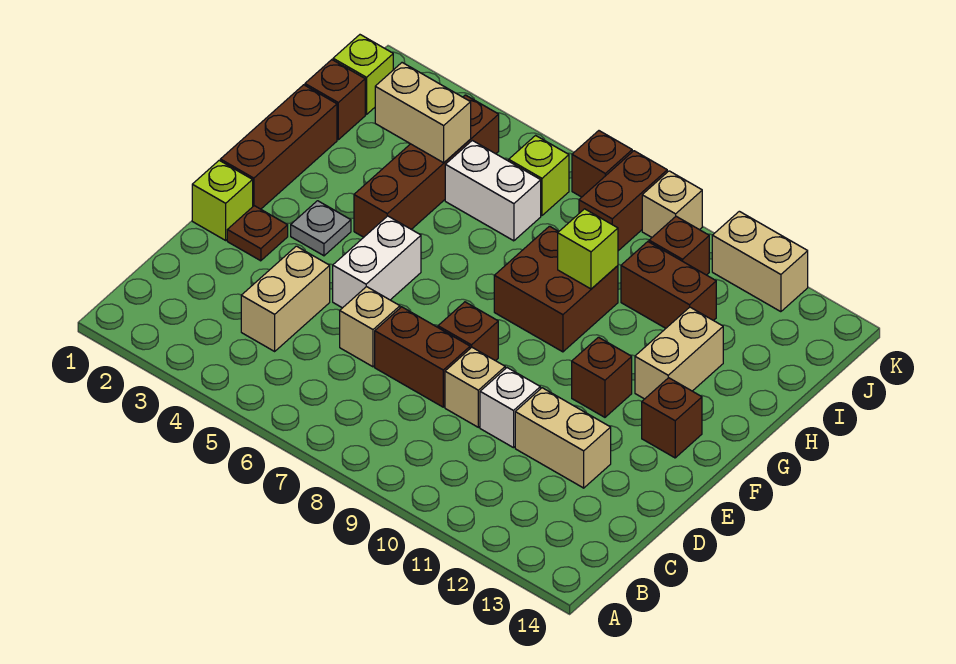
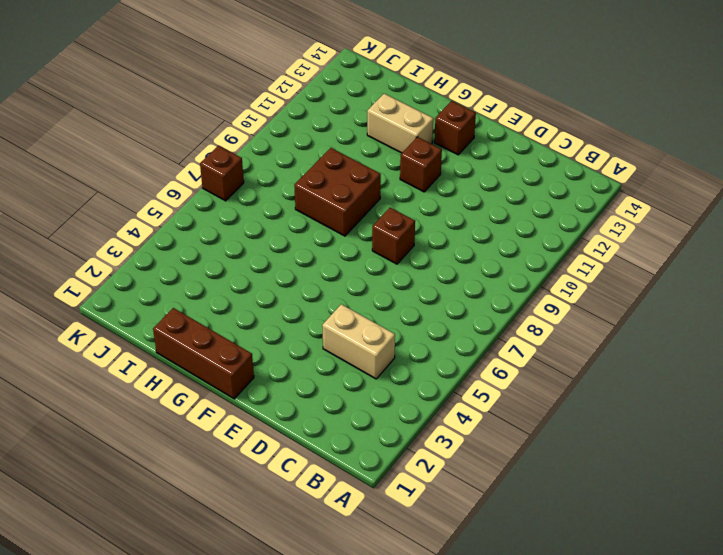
none -> tan brick D6 level 1
none -> brown brick D7:D8 level 1
none -> tan brick D9 level 1

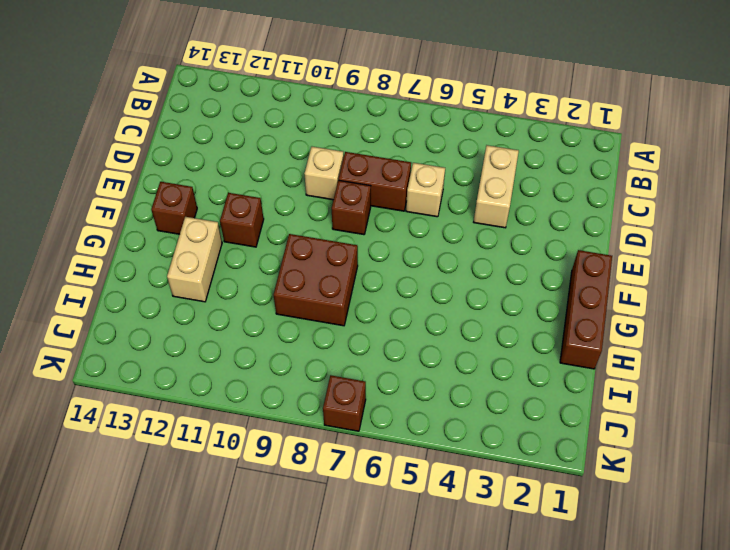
none -> white brick D10 level 1
none -> tan brick D11:D12 level 1
none -> lime brick E1 level 1

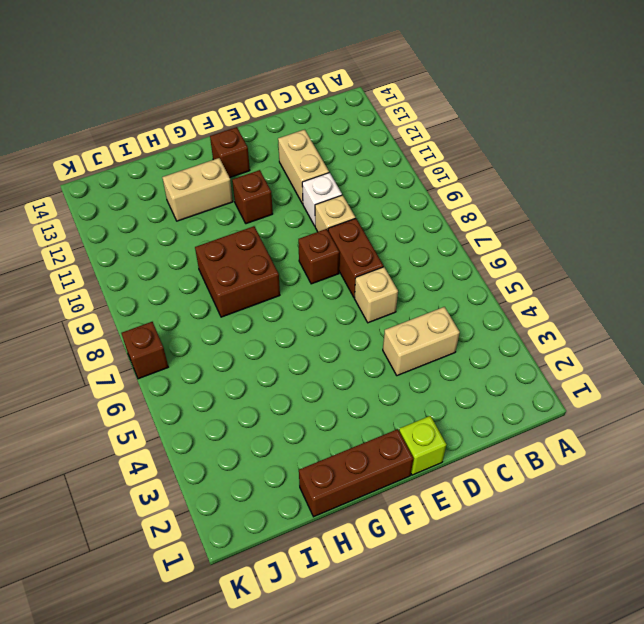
none -> brown plate E2 level 1
none -> white brick E5:F5 level 1
none -> grey plate F3 level 1

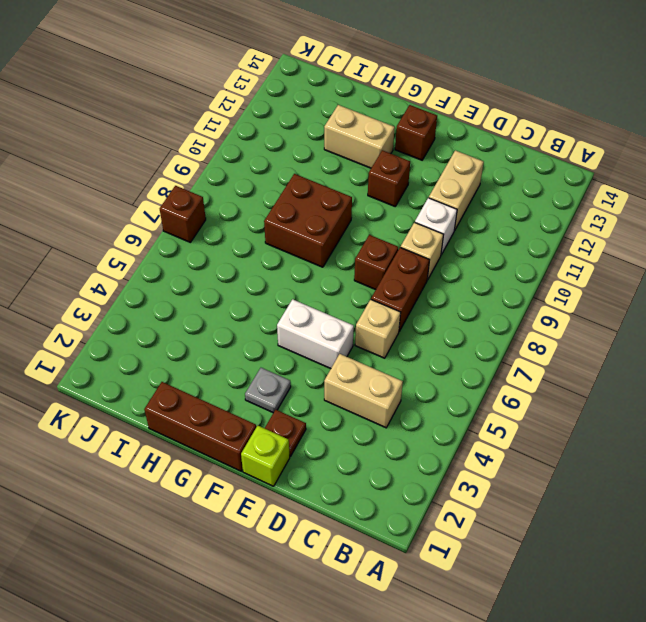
none -> brown brick G4:J4 level 1
none -> brown brick I1 level 1
none -> white brick I5:I6 level 1

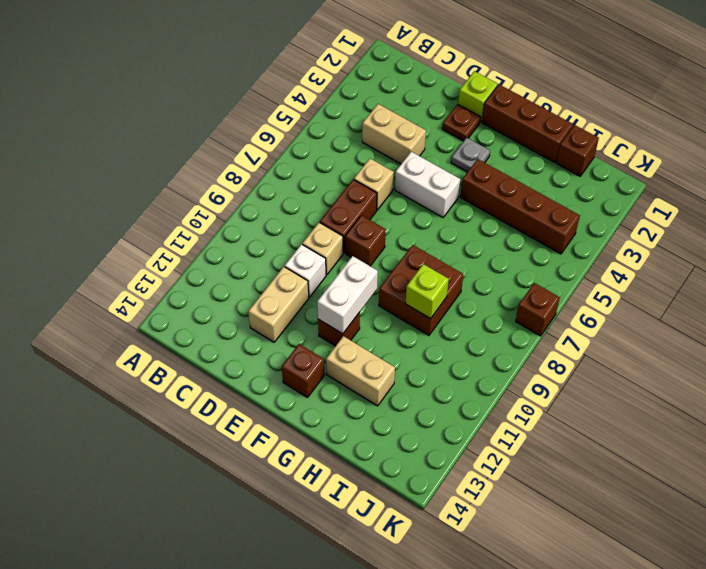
white brick F10:F11 level 2 -> white brick I5:I6 level 1
none -> brown brick I10:I11 level 1
none -> lime brick J1 level 1
none -> lime brick J6 level 1

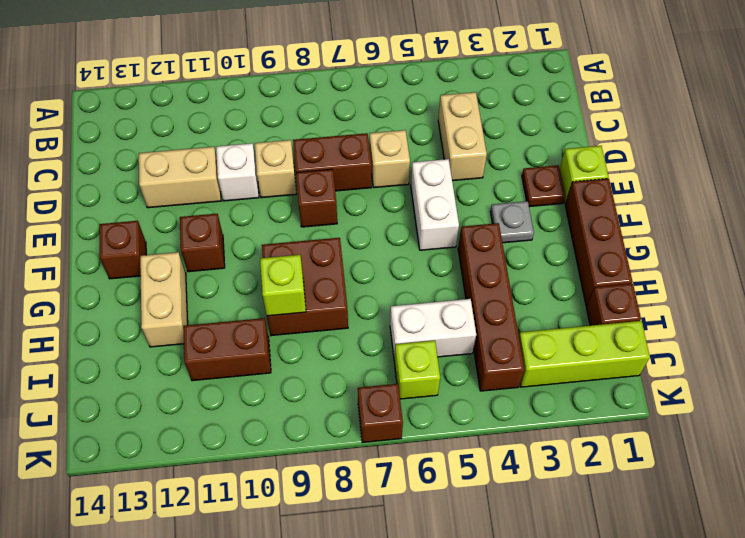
lime brick J1:J3 level 1 -> lime brick J1 level 1
none -> brown brick J8:K8 level 1
none -> brown brick J10 level 1
none -> tan brick K9 level 1

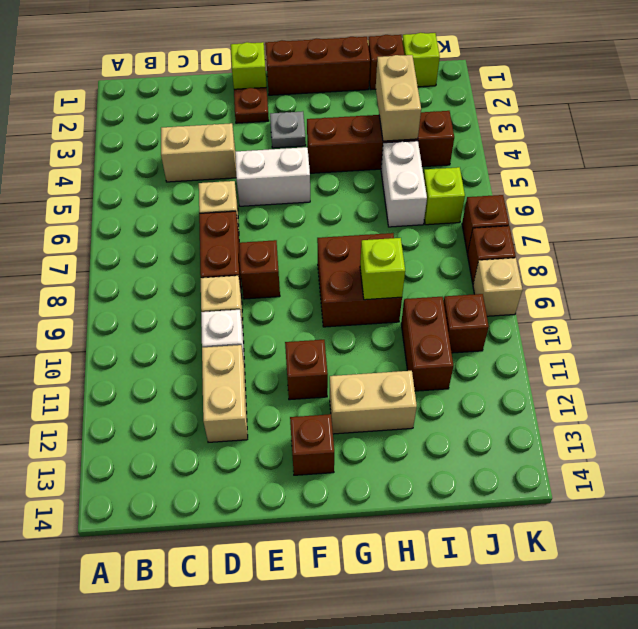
brown brick K8 level 1 -> brown brick J8:K8 level 1
none -> tan brick K11:K12 level 1

